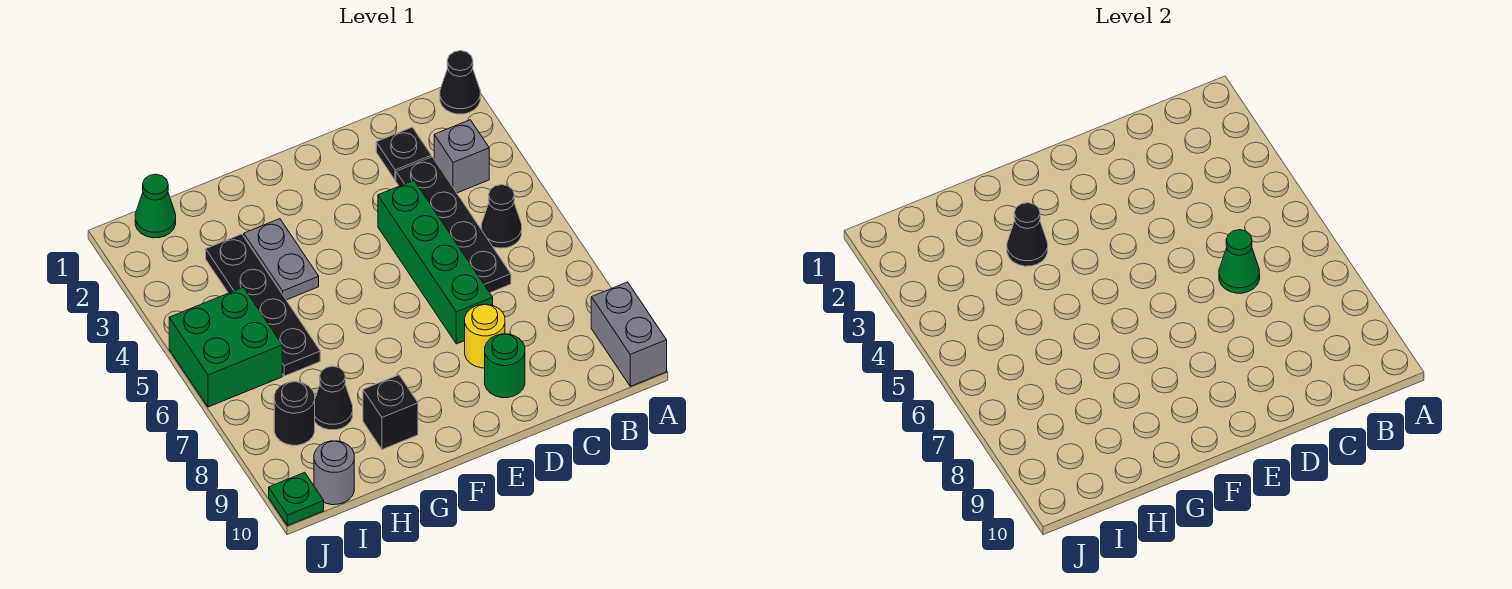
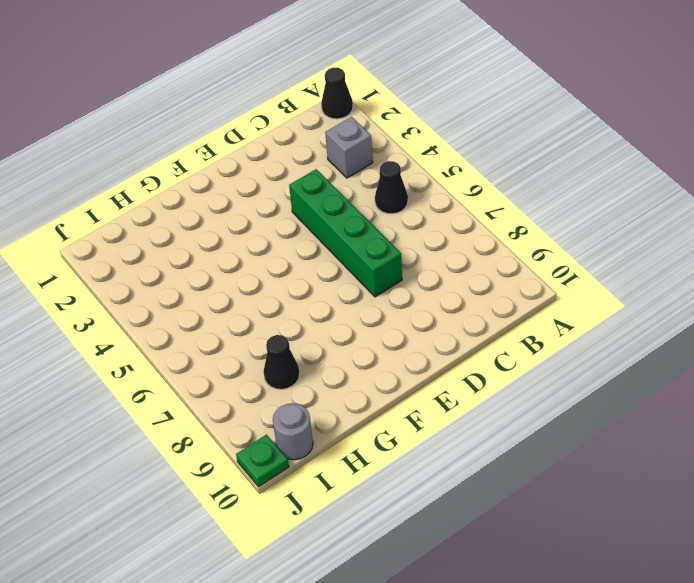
none -> grey brick A9:A10 level 1
none -> black plate C2 level 1
none -> black plate C3:C6 level 1

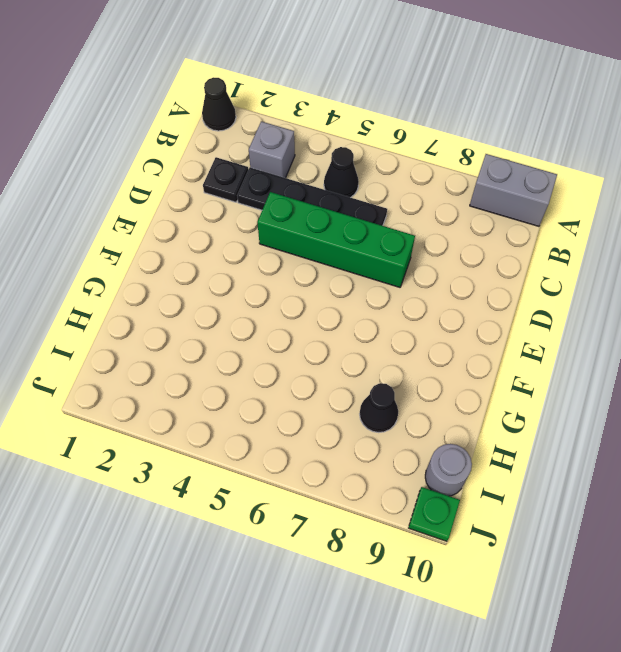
none -> yellow round brick D8 level 1
none -> green round brick D9 level 1
none -> grey plate G3:G4 level 1

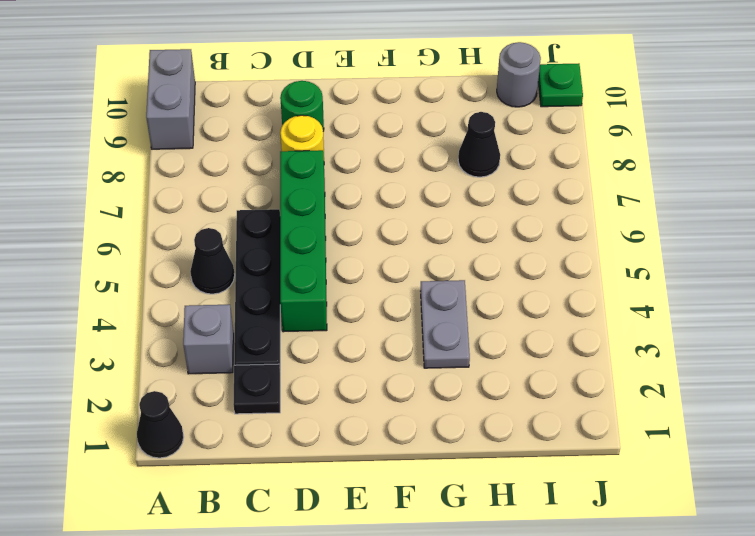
none -> black brick G9 level 1
none -> black plate H3:H6 level 1
none -> green cone I1 level 1

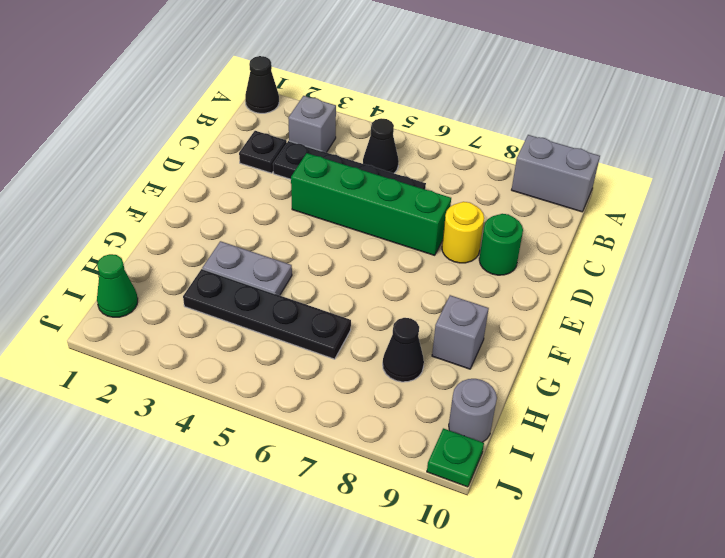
grey brick G9 level 1 -> black brick G9 level 1
none -> green brick I5:J6 level 1
none -> black round brick I8 level 1
none -> green cone C6 level 2

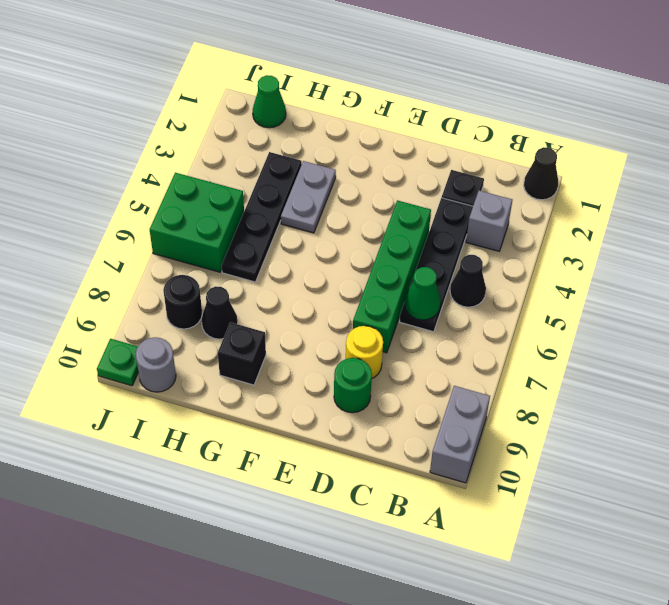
none -> black cone G3 level 2

